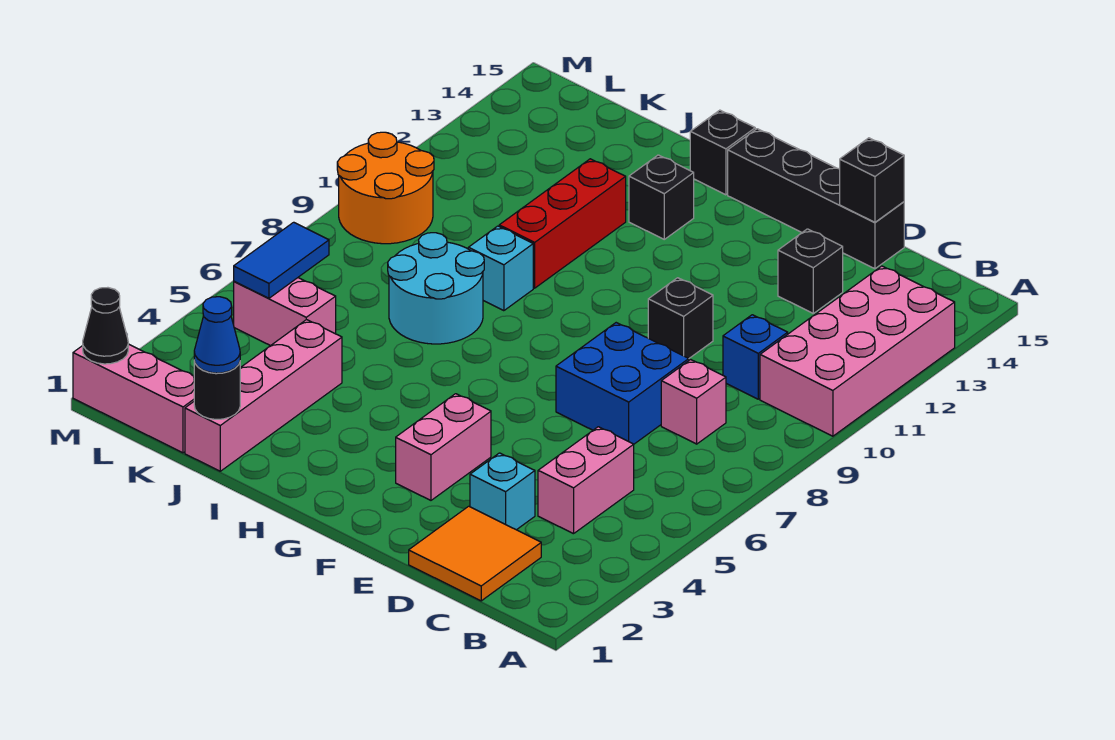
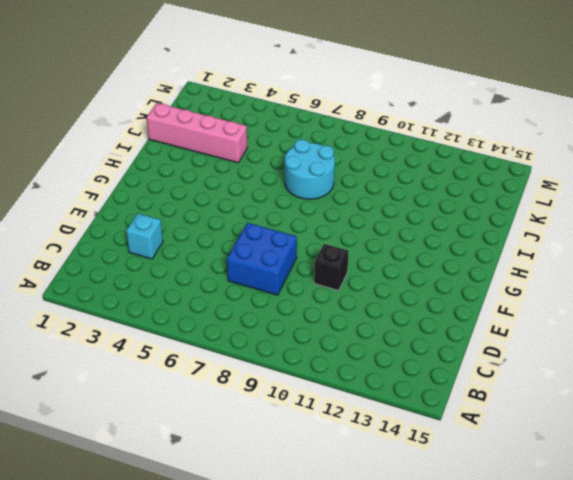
none -> pink brick A10:B13 level 1
none -> orange tile C1:D2 level 1
none -> pink brick C4:C5 level 1

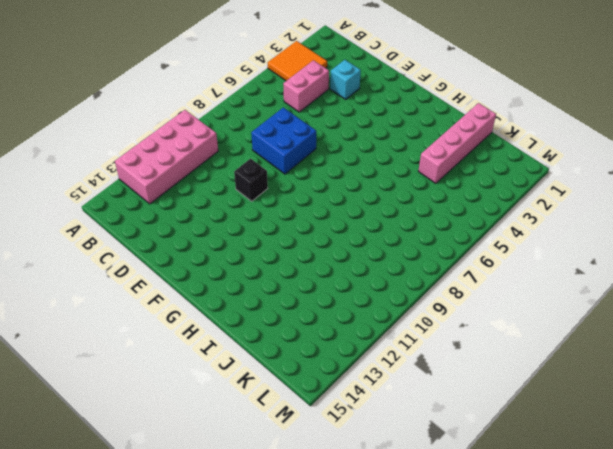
orange tile A3:B4 level 1 -> orange tile C1:D2 level 1
none -> pink brick C8 level 1
none -> blue brick C10 level 1
none -> black brick D13 level 1

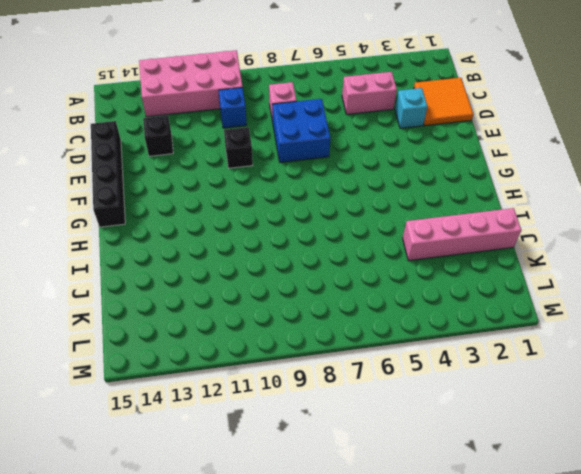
none -> pink brick F3:F4 level 1
none -> black brick H13 level 1
none -> black brick H15 level 1

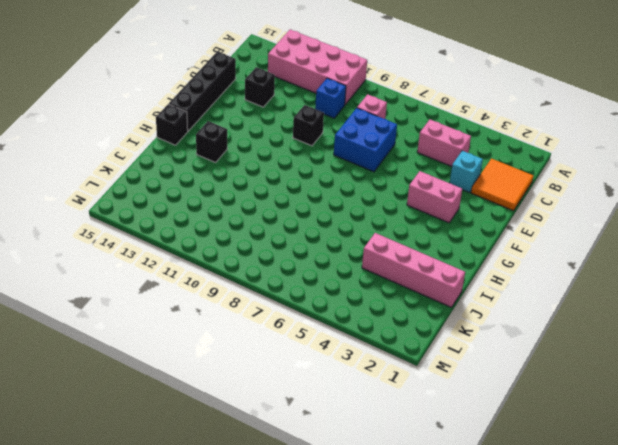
none -> cyan round brick I7:J8 level 1
none -> cyan brick I9 level 1
none -> red brick I10:I12 level 1

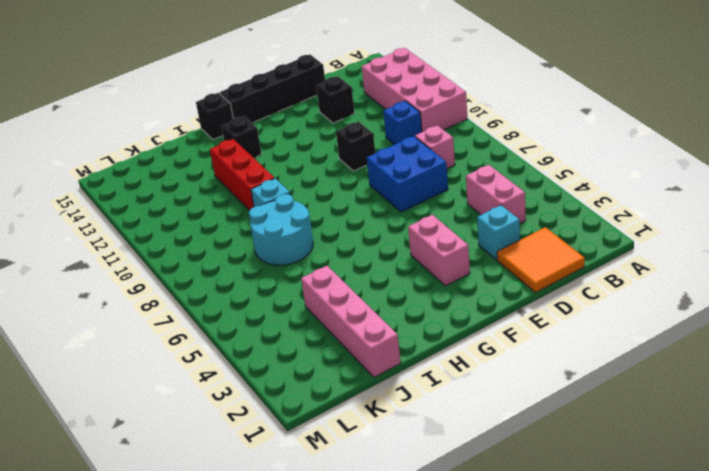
none -> pink brick K1:M1 level 1
none -> pink brick K5:L5 level 1
none -> orange round brick L9:M10 level 1

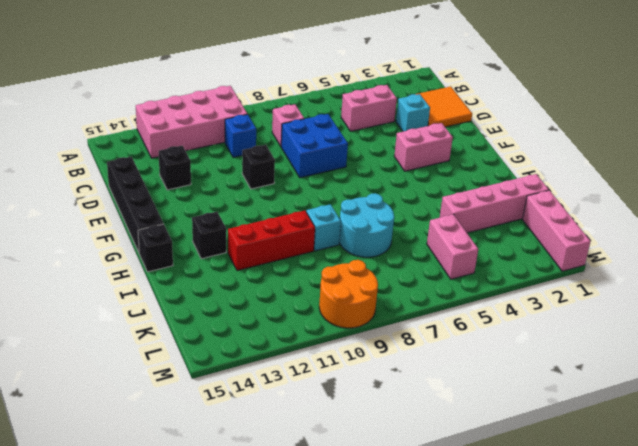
none -> black brick D15 level 2
none -> black round brick J1 level 2
none -> blue tile L5:L6 level 2

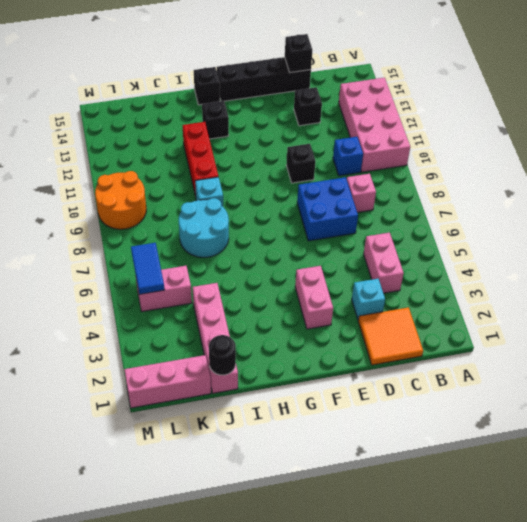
none -> black cone M1 level 2
none -> blue cone J1 level 3

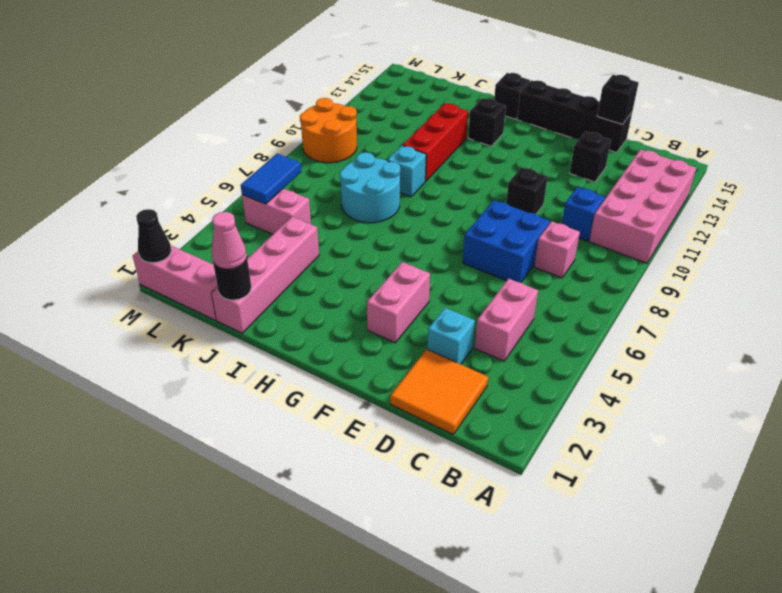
pink cone J1 level 3 -> blue cone J1 level 3

